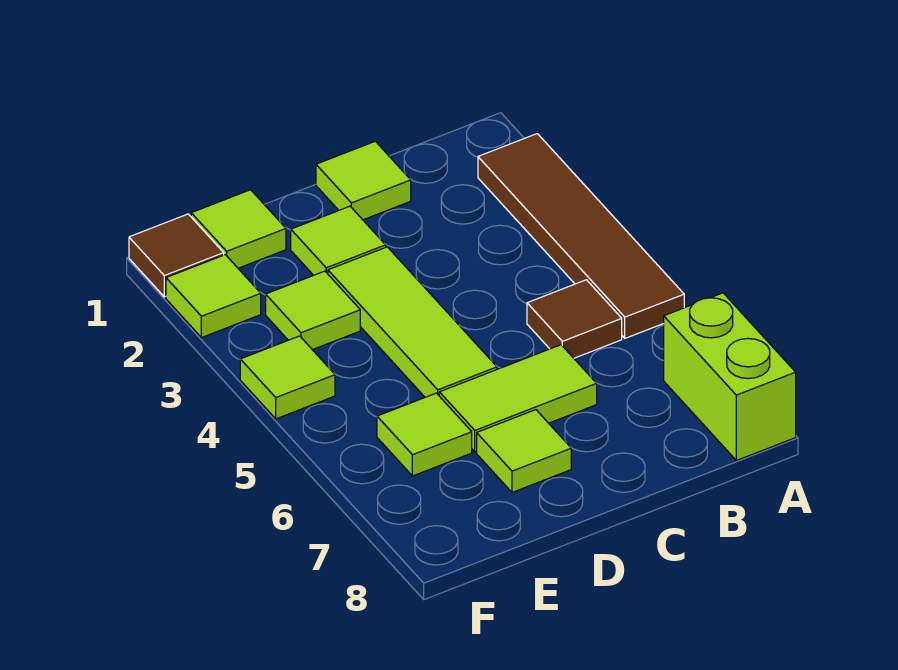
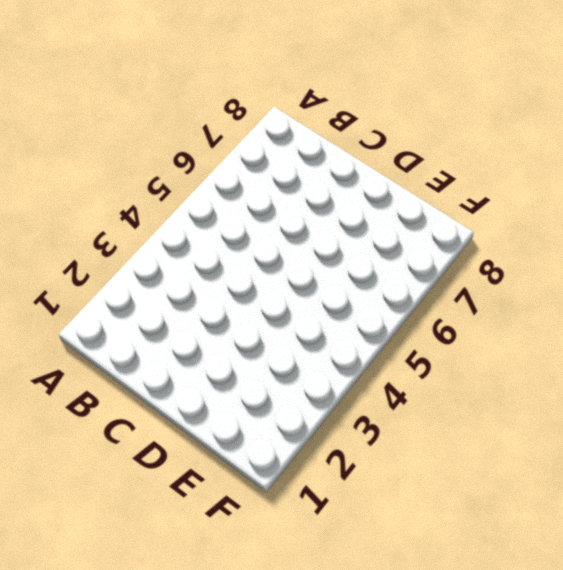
none -> brown tile A2:A5 level 1
none -> lime brick A7:A8 level 1
none -> brown tile B5 level 1

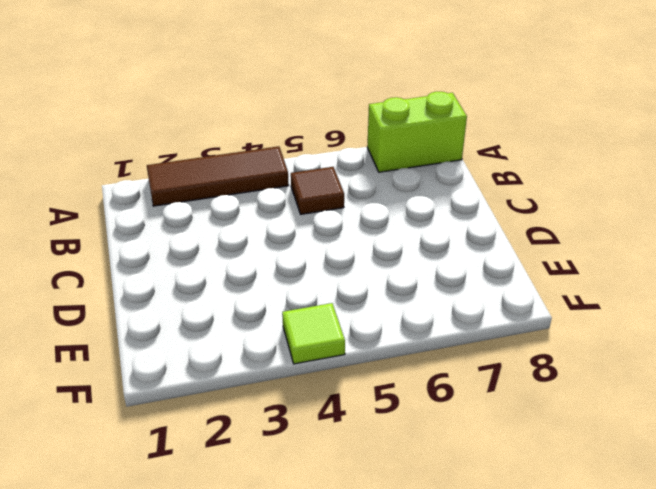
brown tile A2:A4 level 1 -> brown tile A2:A5 level 1
none -> lime tile C1 level 1
none -> lime tile C6:D6 level 1
none -> lime tile D2 level 1

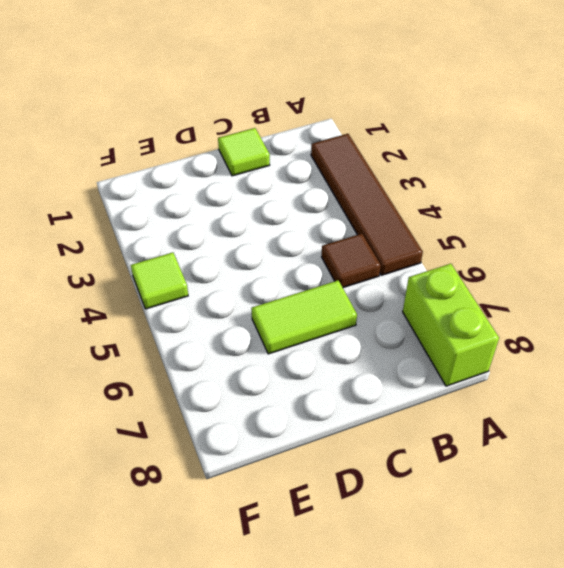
none -> lime tile D2 level 1
none -> lime tile D3:D5 level 1
none -> lime tile D7 level 1

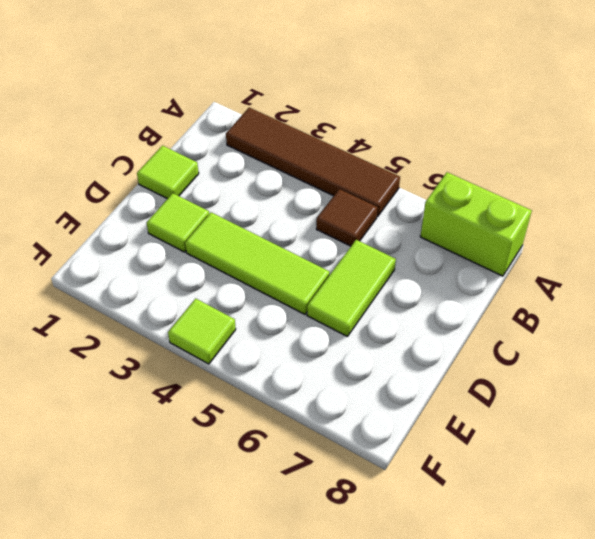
none -> lime tile D7 level 1
none -> lime tile E1 level 1
none -> lime tile E3 level 1

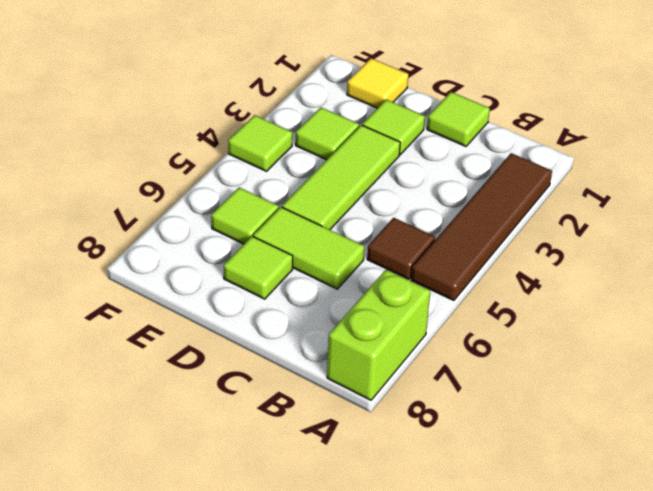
yellow tile E1 level 1 -> lime tile E1 level 1
none -> brown tile F1 level 1
none -> lime tile F2 level 1

